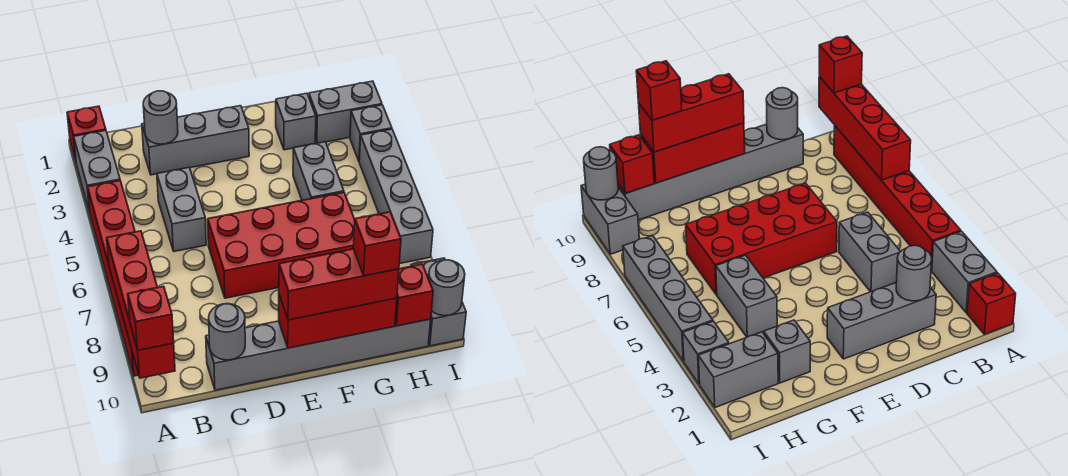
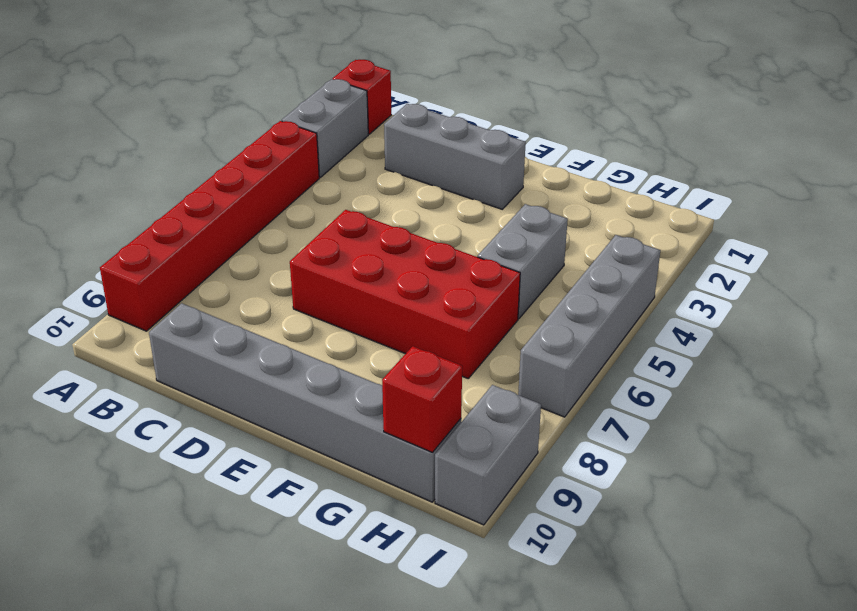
none -> grey brick C4:C5 level 1
none -> grey brick G2 level 1
none -> grey brick H2:I2 level 1

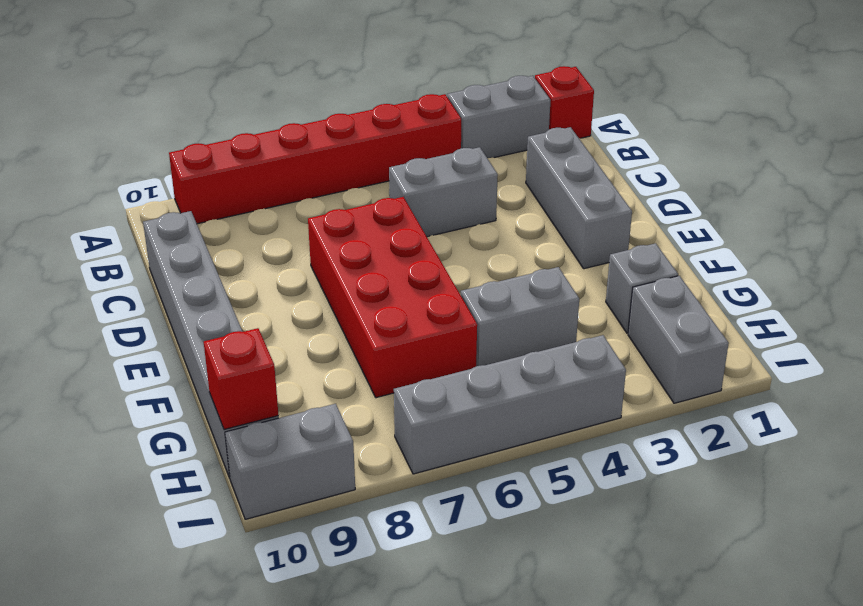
none -> grey brick I3 level 1
none -> red brick A7:A10 level 2
none -> grey round brick C2 level 2

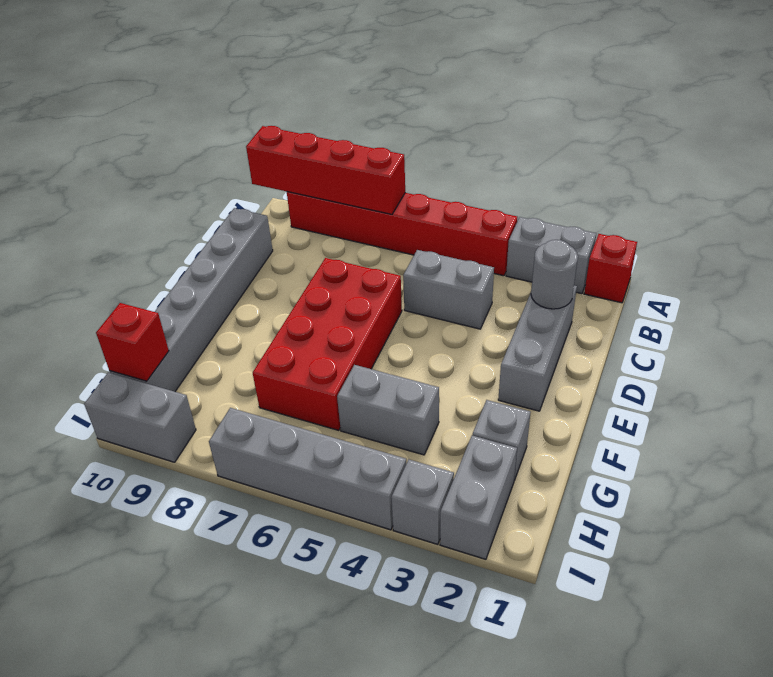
none -> grey round brick C10 level 2
none -> red brick E10:G10 level 2
none -> grey round brick I10 level 2

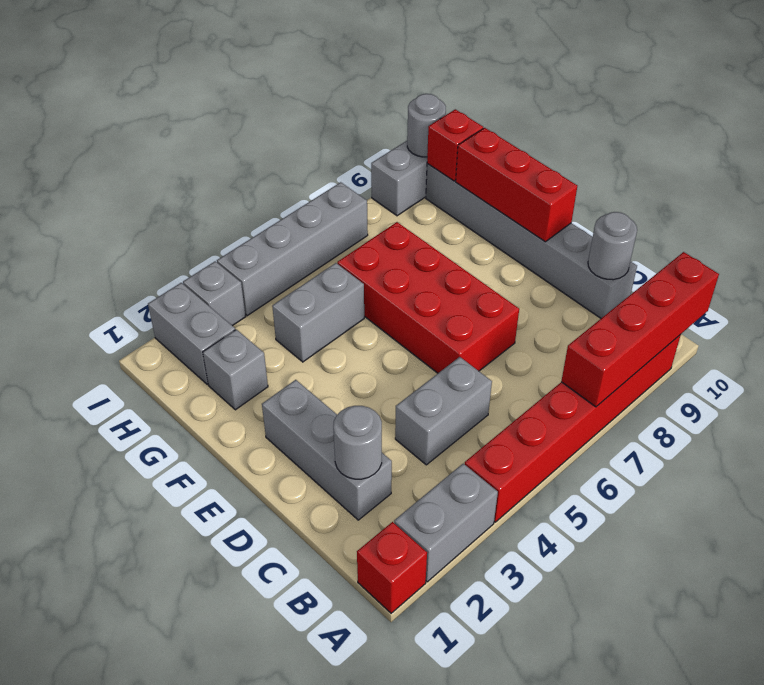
none -> red brick A10 level 3
none -> red brick E10:G10 level 3
none -> red brick G10 level 4

